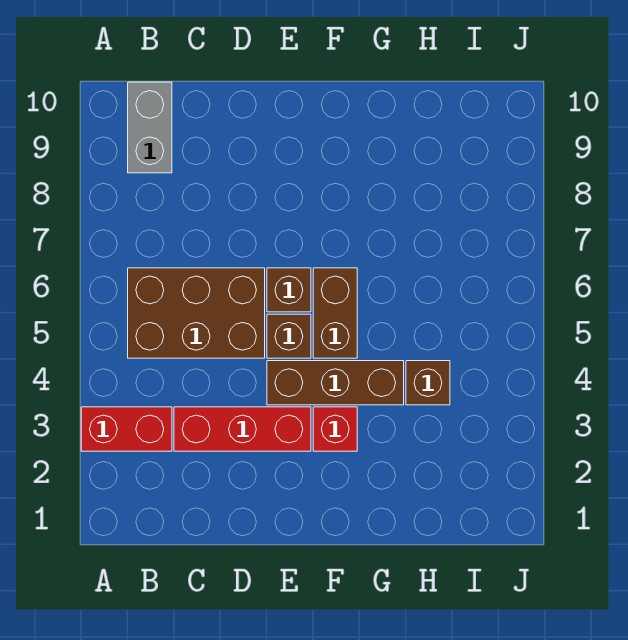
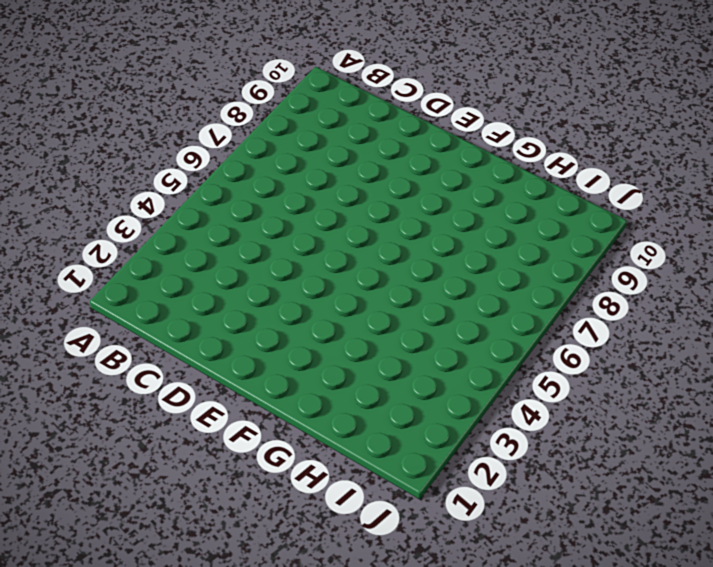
none -> red brick A3:B3 level 1
none -> brown brick B5:D6 level 1

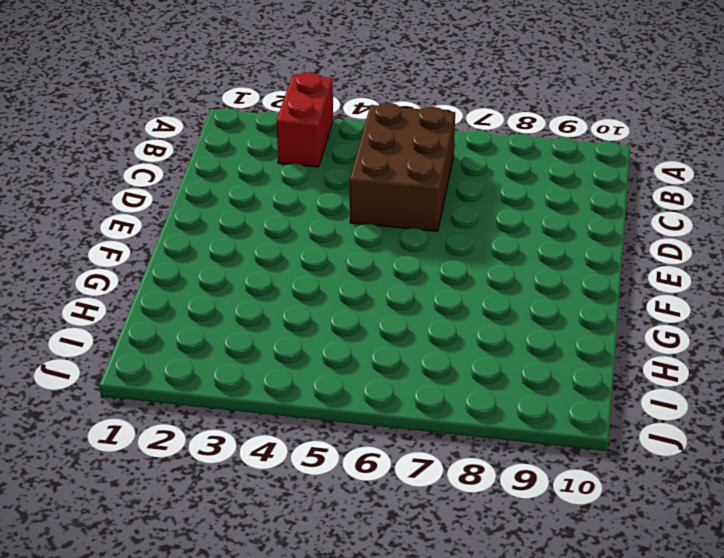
none -> grey brick B9:B10 level 1
none -> red brick C3:E3 level 1

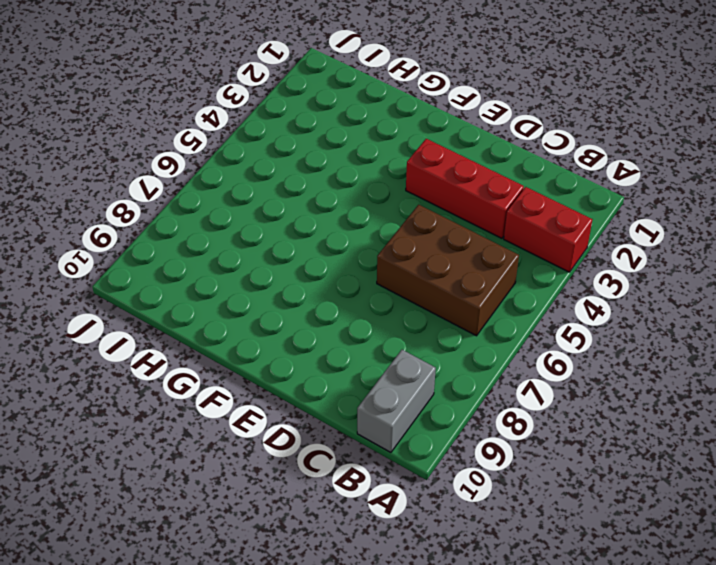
none -> brown brick E4:G4 level 1
none -> brown brick E5 level 1

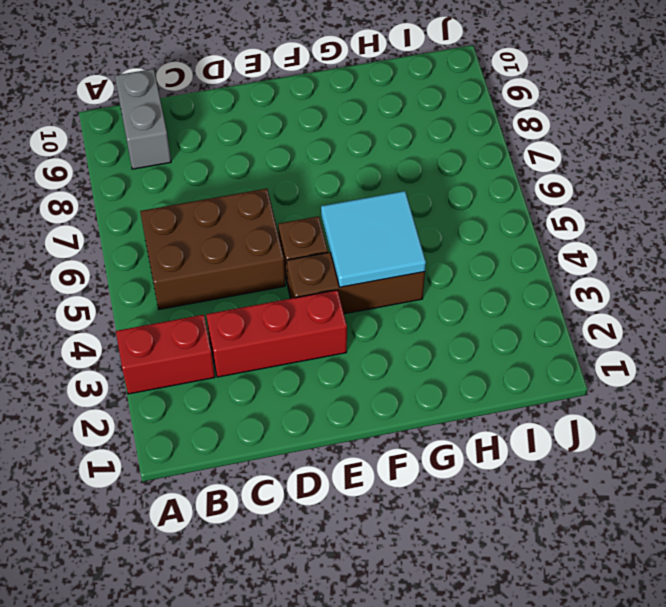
cyan tile F4:G5 level 2 -> none
none -> brown brick E6 level 1
none -> red brick F3 level 1

